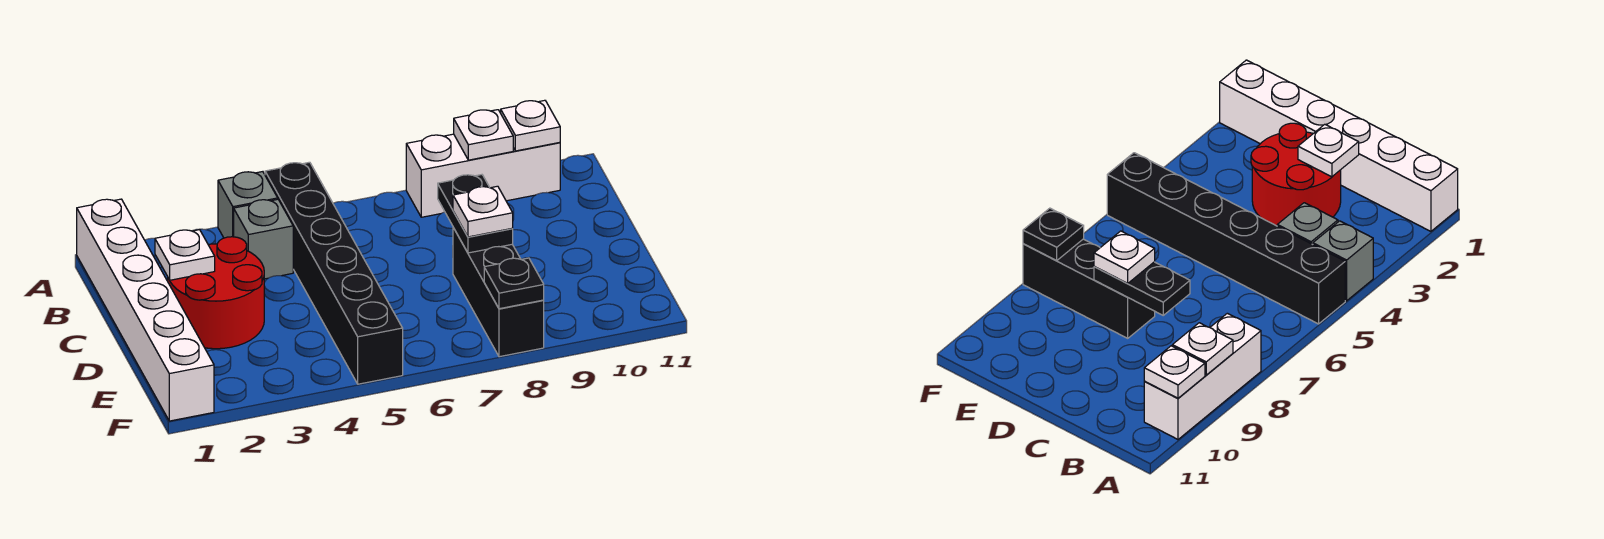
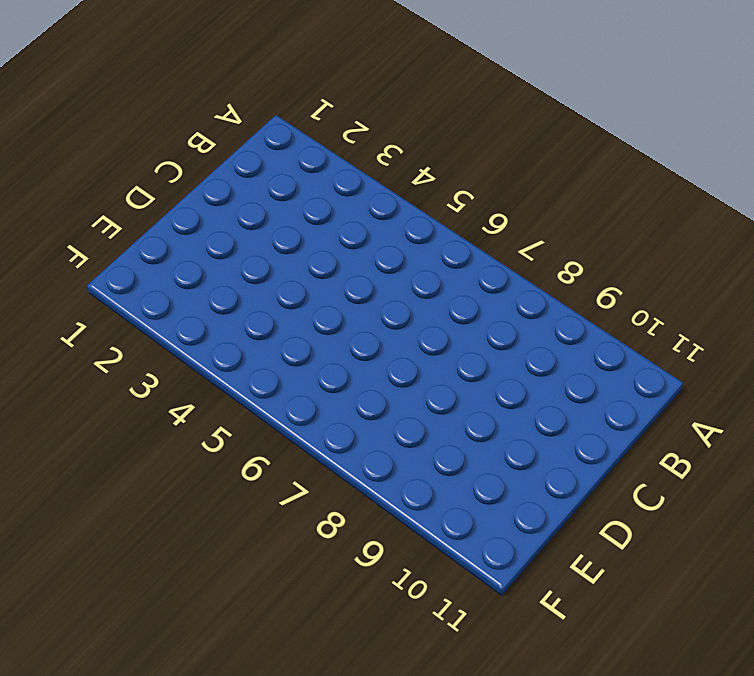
none -> white brick A1:F1 level 1
none -> grey brick A4 level 1
none -> black brick A5:F5 level 1

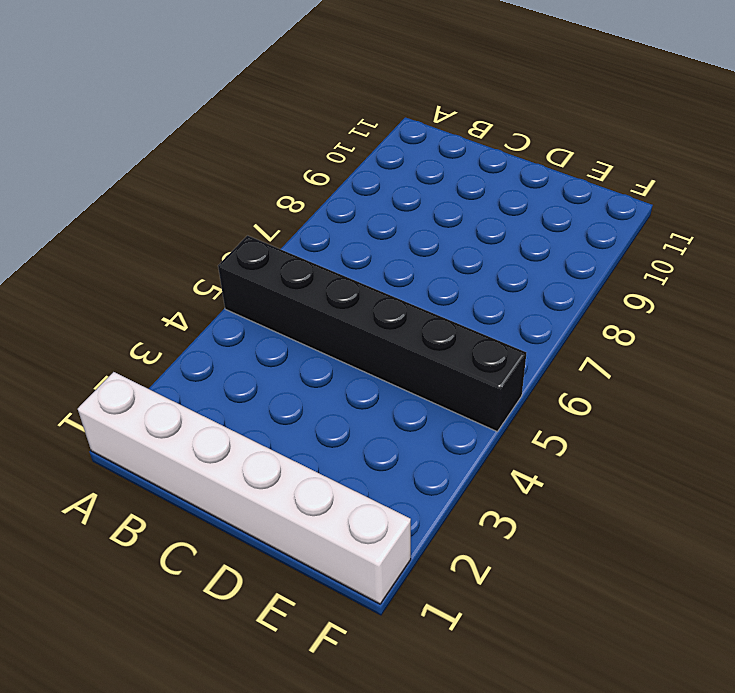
none -> grey brick A4 level 1
none -> white brick A8:A10 level 1
none -> grey brick B4 level 1

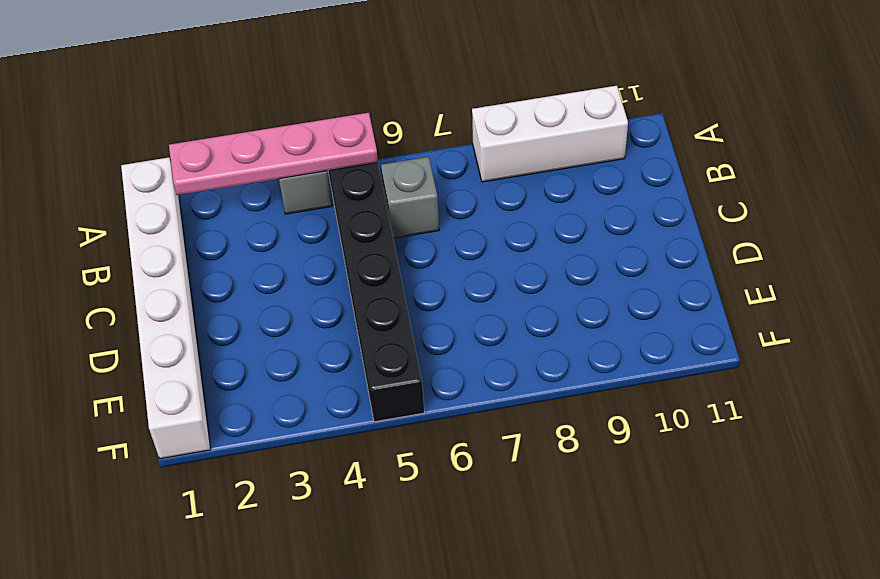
pink plate A2:A5 level 2 -> none
grey brick B6 level 1 -> grey brick B4 level 1
none -> red round brick C2:D3 level 1
none -> black brick D8:F8 level 1
none -> white plate A9 level 2

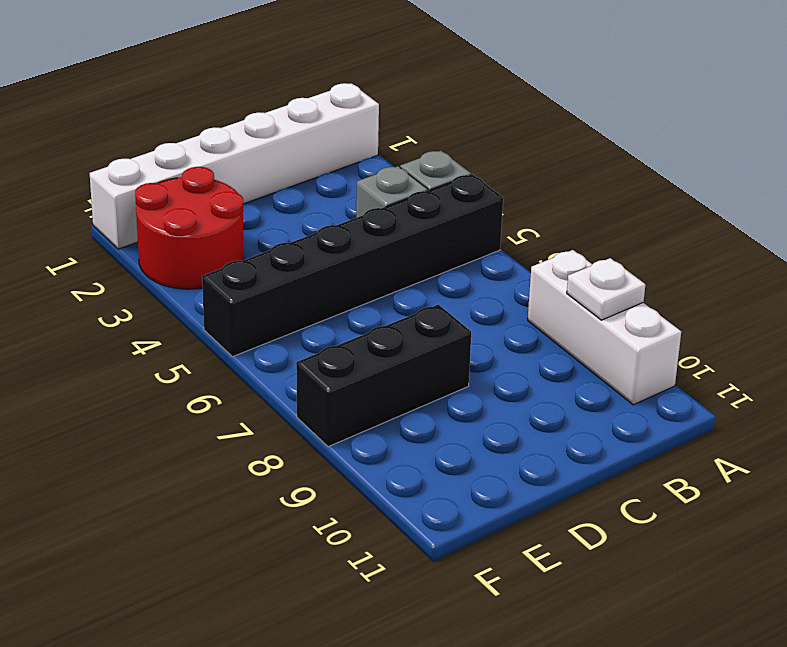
red round brick E2:F3 level 1 -> red round brick C2:D3 level 1
none -> white plate A10 level 2
none -> white plate C2 level 2
none -> black plate C8:D8 level 2

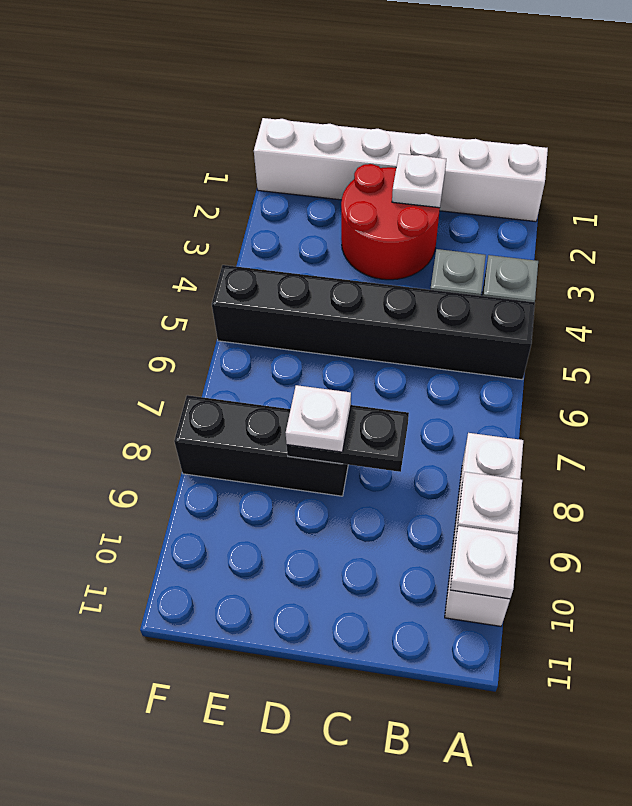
none -> black plate F8 level 2

